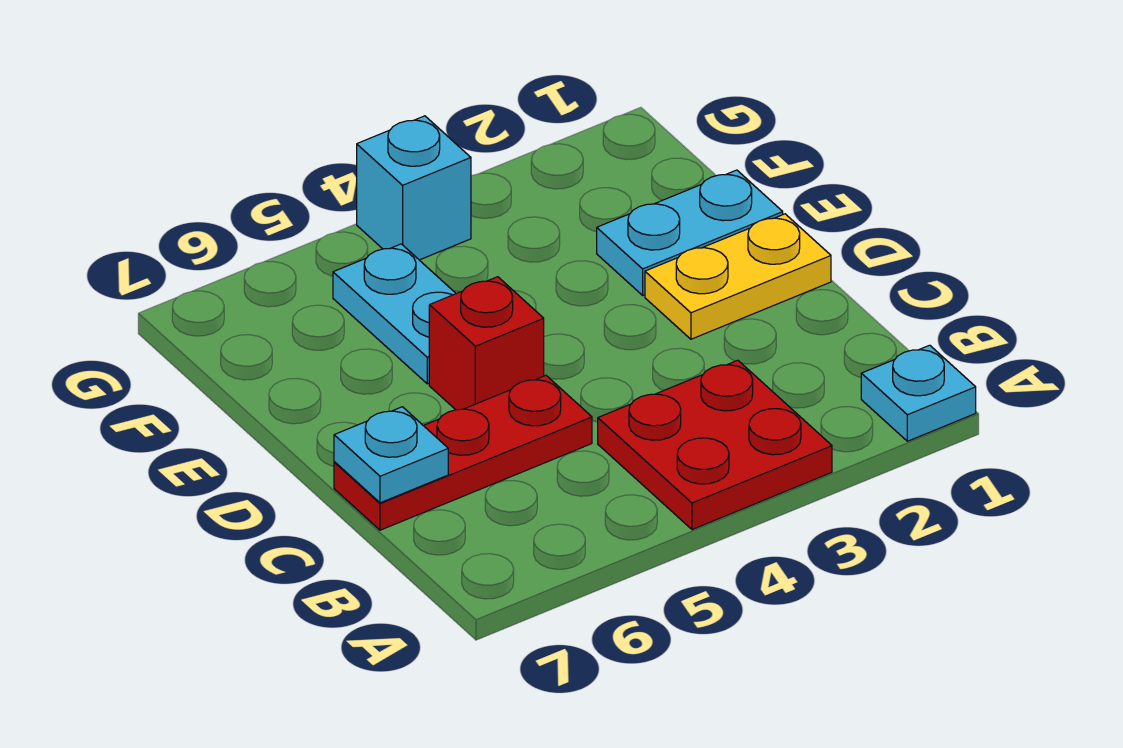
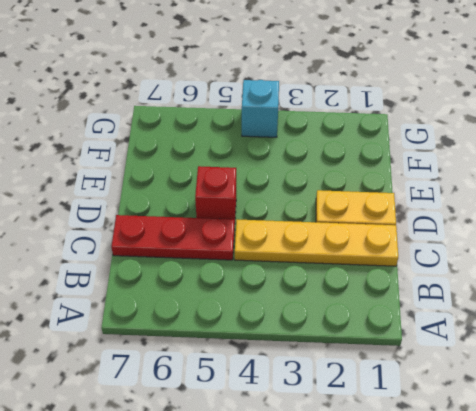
yellow plate C1:C4 level 1 -> none
none -> cyan plate A1 level 1
none -> red plate A3:B4 level 1

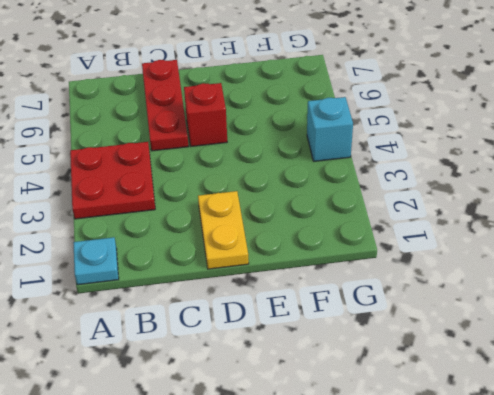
none -> cyan plate E1:E2 level 1
none -> cyan plate E5:F5 level 1

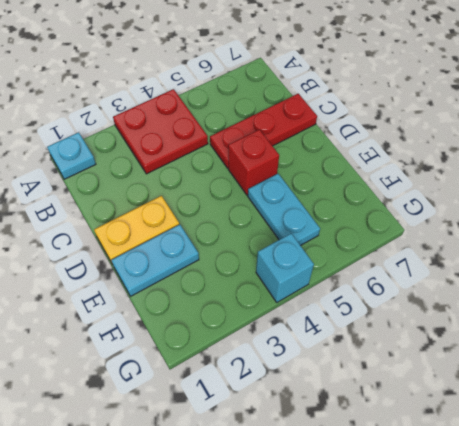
none -> cyan plate C7 level 2

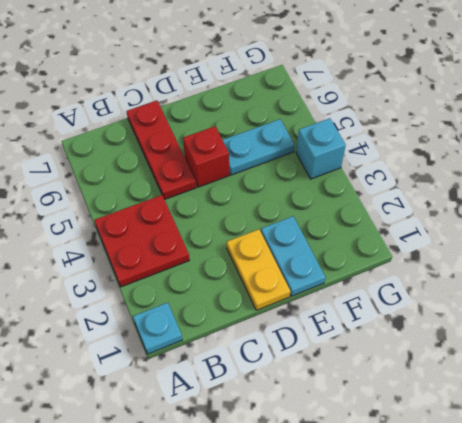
none -> cyan plate C7 level 2

